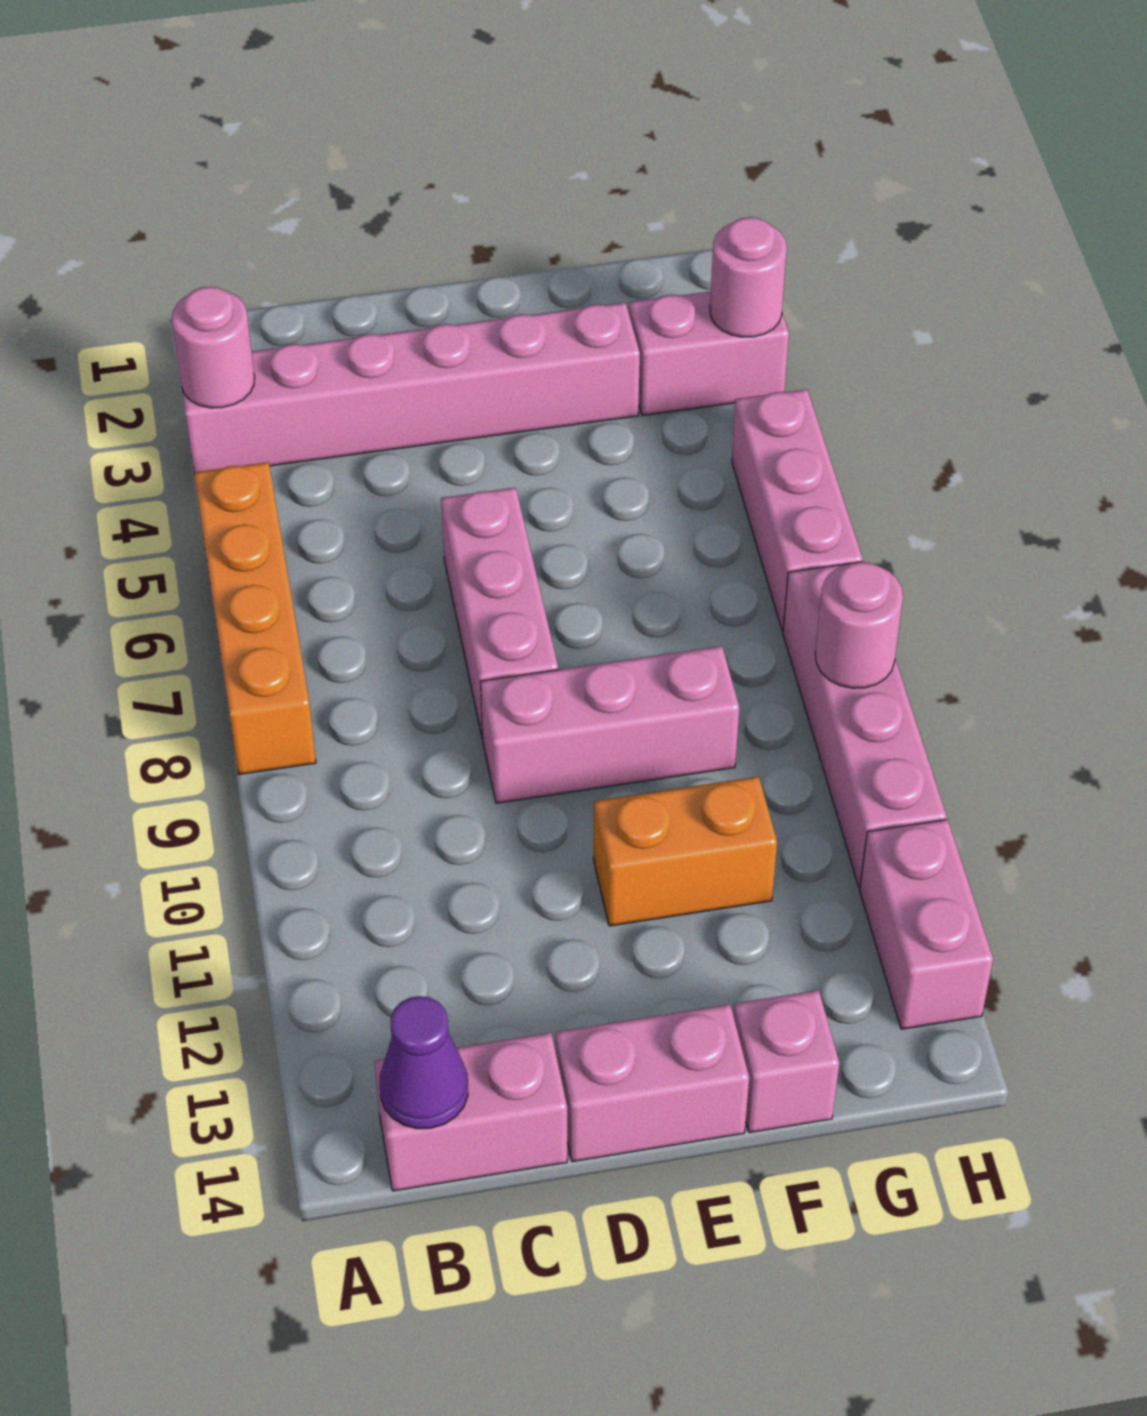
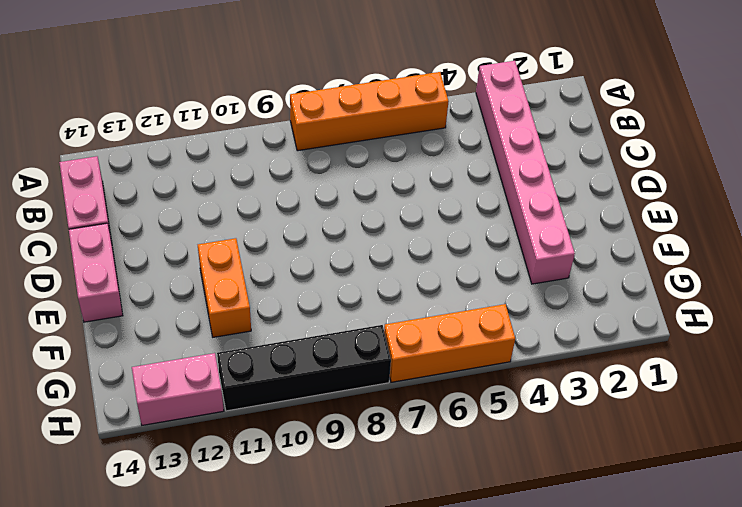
orange brick H5:H7 level 1 -> pink brick H5:H7 level 1
black brick H8:H11 level 1 -> pink brick H8:H11 level 1
none -> pink brick D6:D8 level 1
none -> pink brick D9:F9 level 1
none -> pink brick F14 level 1

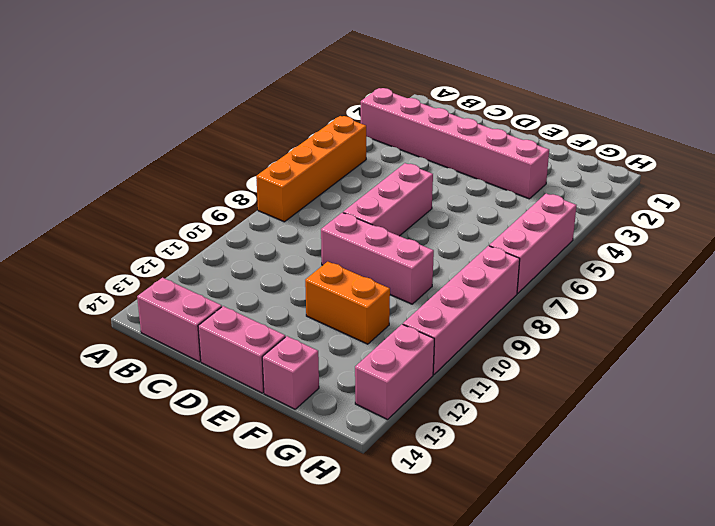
none -> pink brick G3:H3 level 1
none -> pink round brick A3 level 2
none -> purple cone B14 level 2

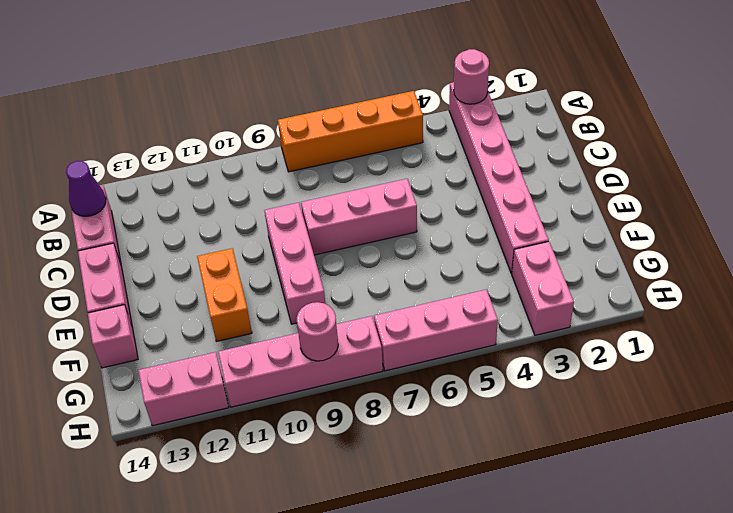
none -> pink round brick H3 level 2

